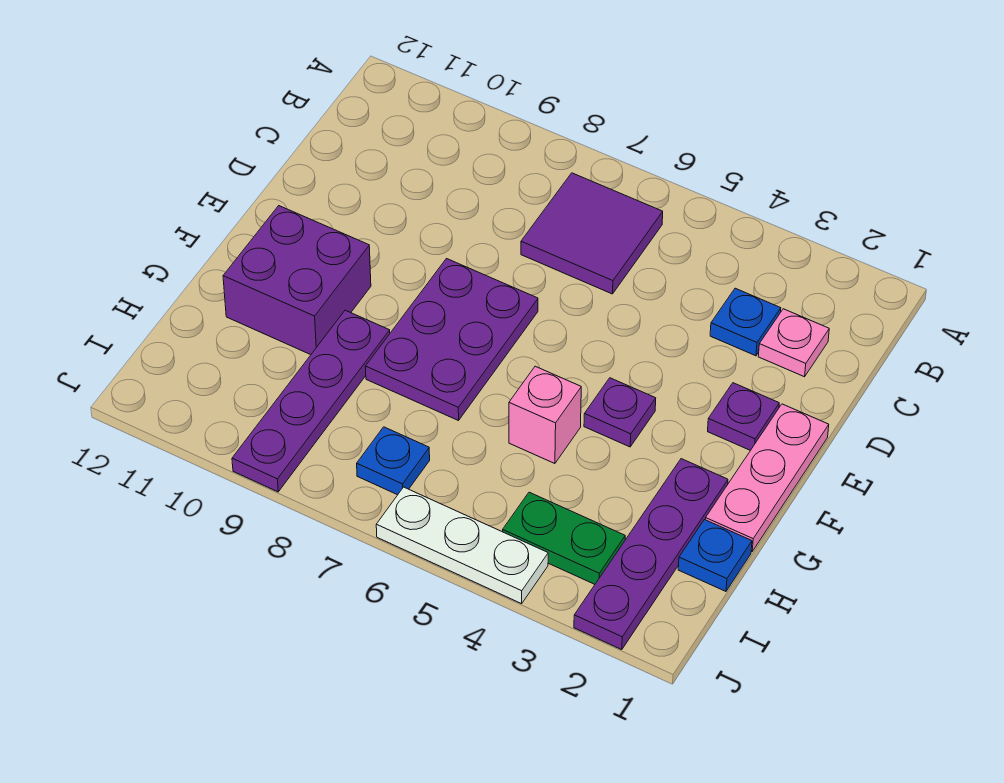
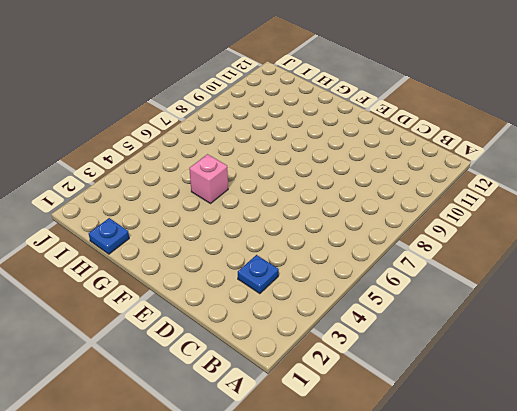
none -> purple tile B6:C7 level 1
none -> pink plate C2 level 1
none -> pink plate E1:G1 level 1

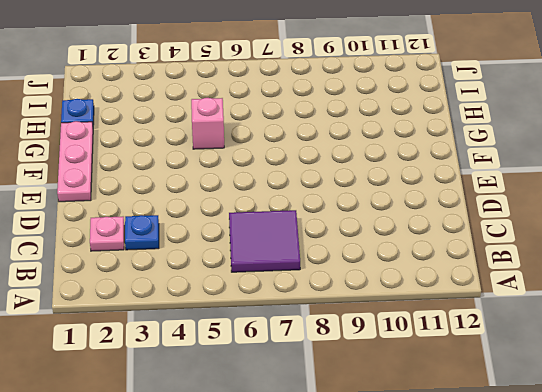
none -> purple plate E2 level 1
none -> purple plate E7:G8 level 1
none -> purple plate F4 level 1

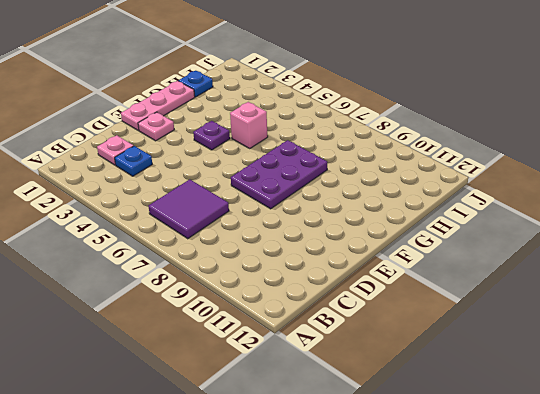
pink plate E2 level 1 -> purple plate E2 level 1
none -> purple brick F10:G11 level 1
none -> purple plate G2:J2 level 1
none -> purple plate G9:J9 level 1

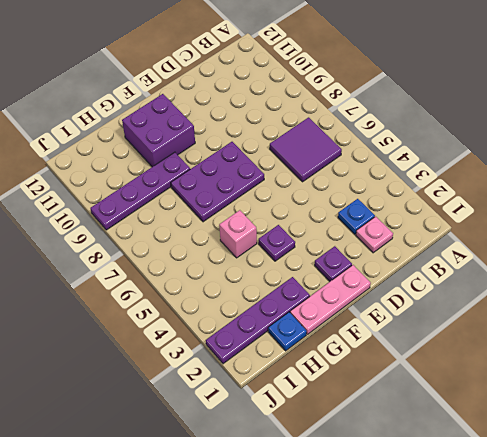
none -> green plate I3:I4 level 1
none -> blue plate I7 level 1
none -> white plate J4:J6 level 1

